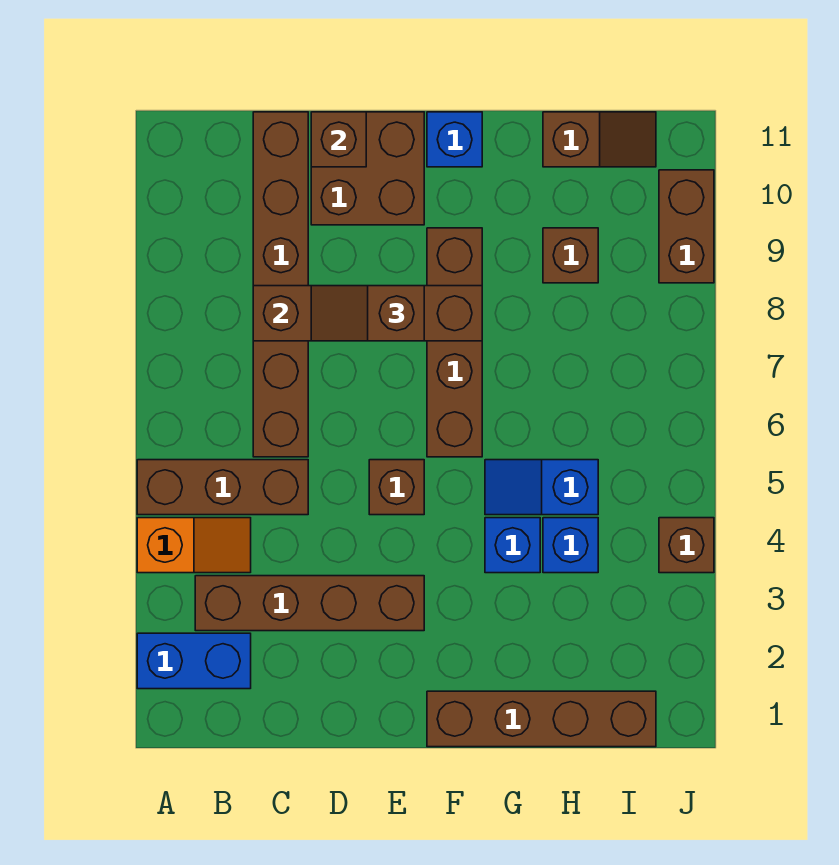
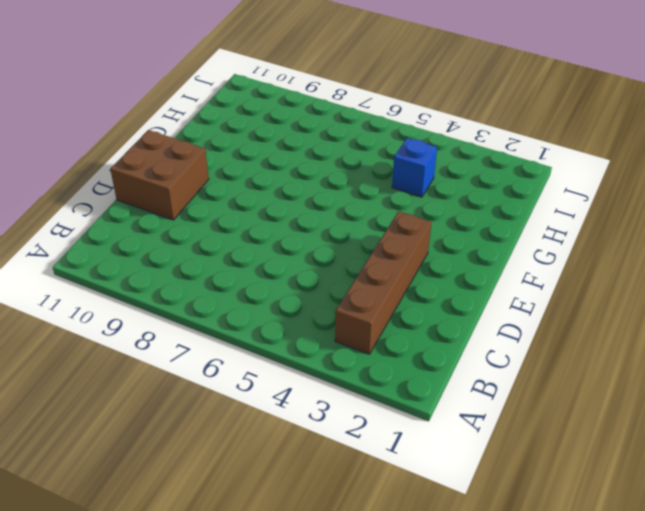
none -> blue brick A2:B2 level 1
none -> orange slope A4:B4 level 1 top A
none -> brown brick A5:C5 level 1

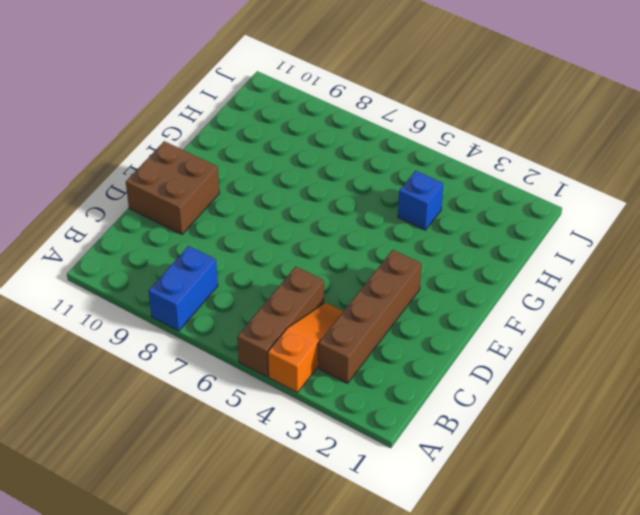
orange slope A4:C4 level 1 top A -> orange slope A4:B4 level 1 top A
blue brick A8:B8 level 1 -> blue brick A2:B2 level 1
none -> brown brick C6:C11 level 1
none -> brown brick E5 level 1
none -> brown brick F1:I1 level 1

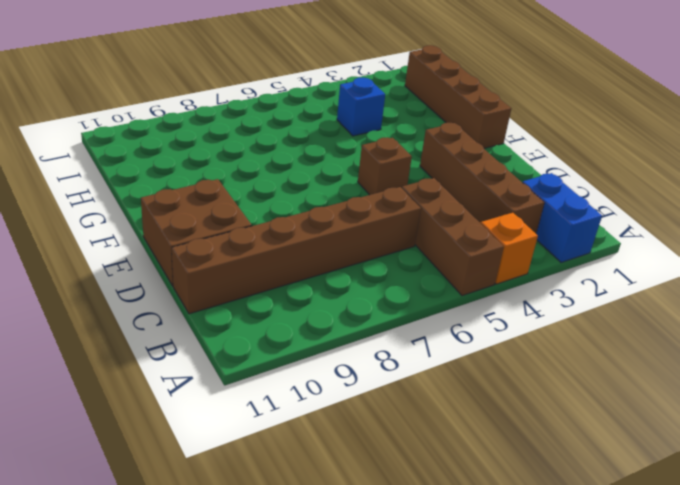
none -> brown brick F6:F9 level 1
none -> blue brick F11 level 1
none -> blue brick G4 level 1

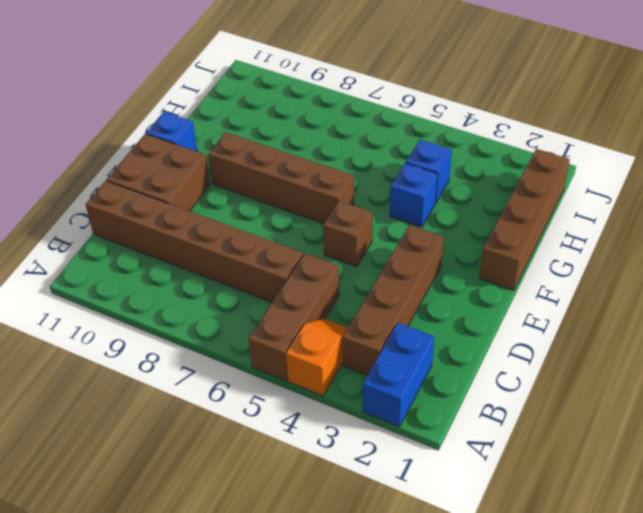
none -> blue slope G5:H5 level 1 top H
none -> brown brick H9 level 1
none -> brown slope H11:I11 level 1 top H

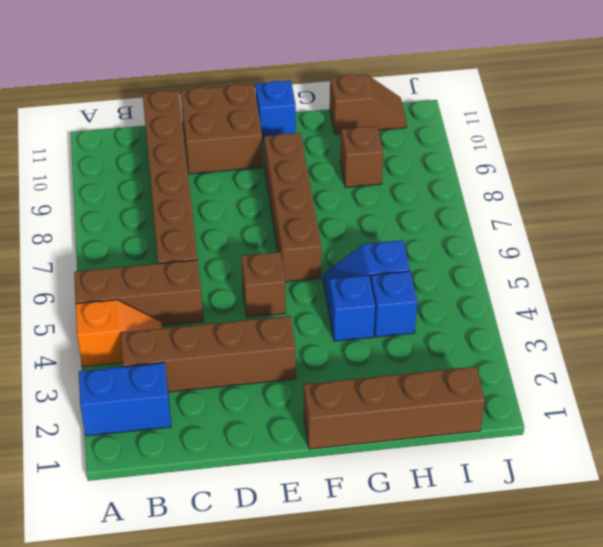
none -> brown brick J4 level 1
none -> brown brick J9:J10 level 1
none -> brown brick C8:F8 level 2

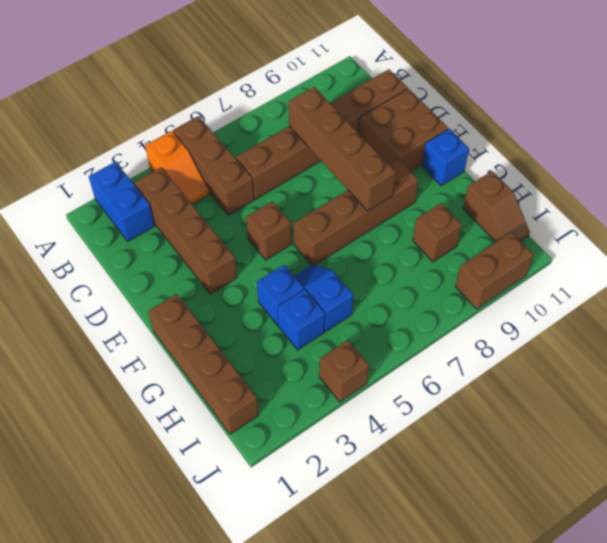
none -> brown brick D11 level 2
none -> brown slope D8:E8 level 3 top E

